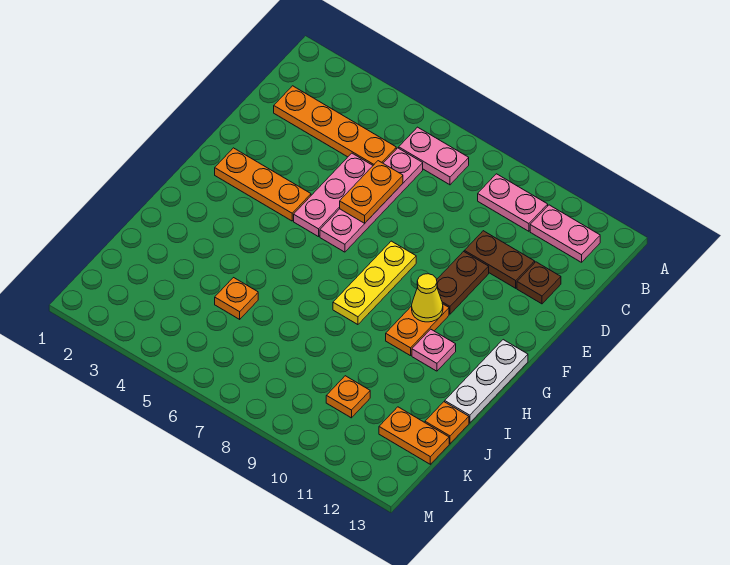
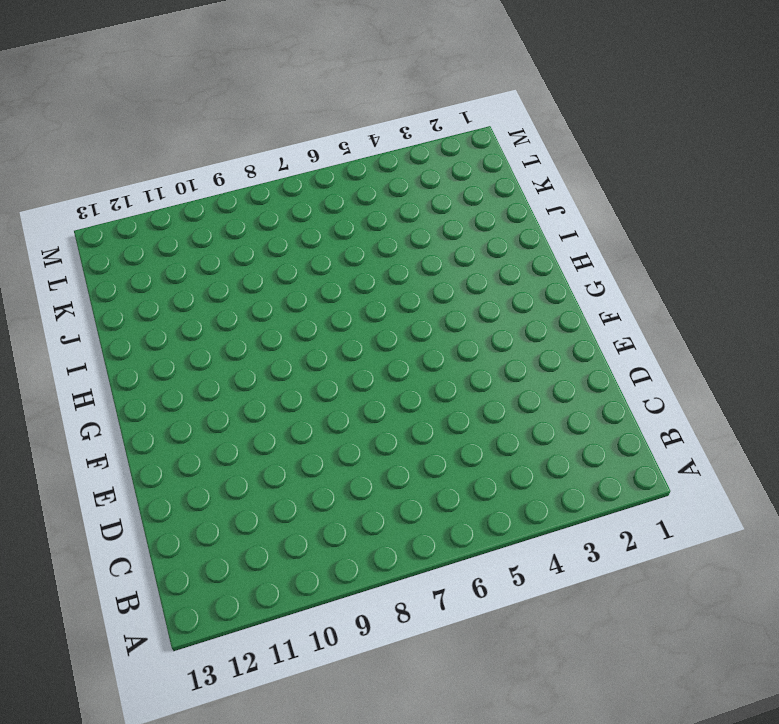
none -> pink plate B6:B7 level 1
none -> pink plate B9:B10 level 1
none -> pink plate B11:B12 level 1

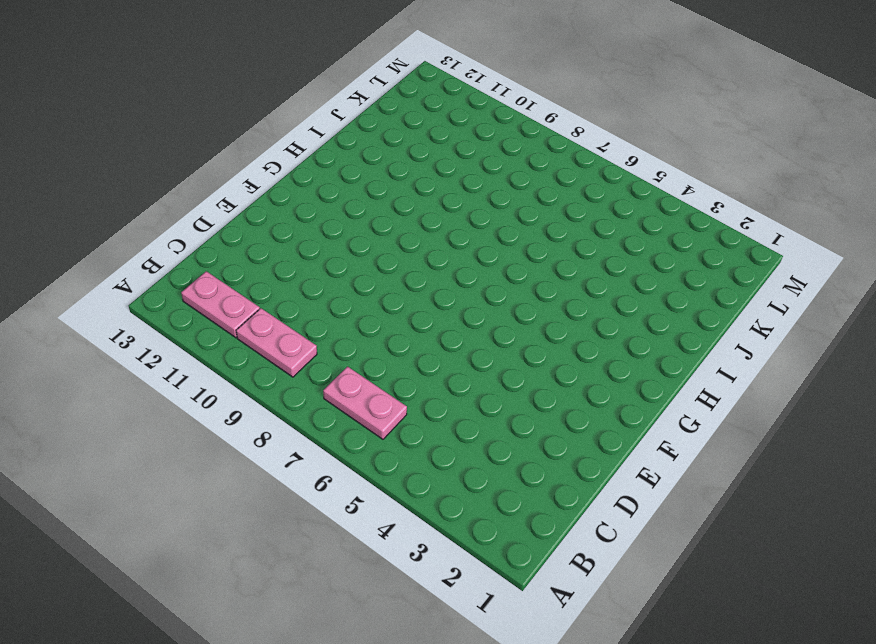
none -> orange plate C2:C5 level 1
none -> pink plate C6:F6 level 1
none -> pink plate D5:F5 level 1

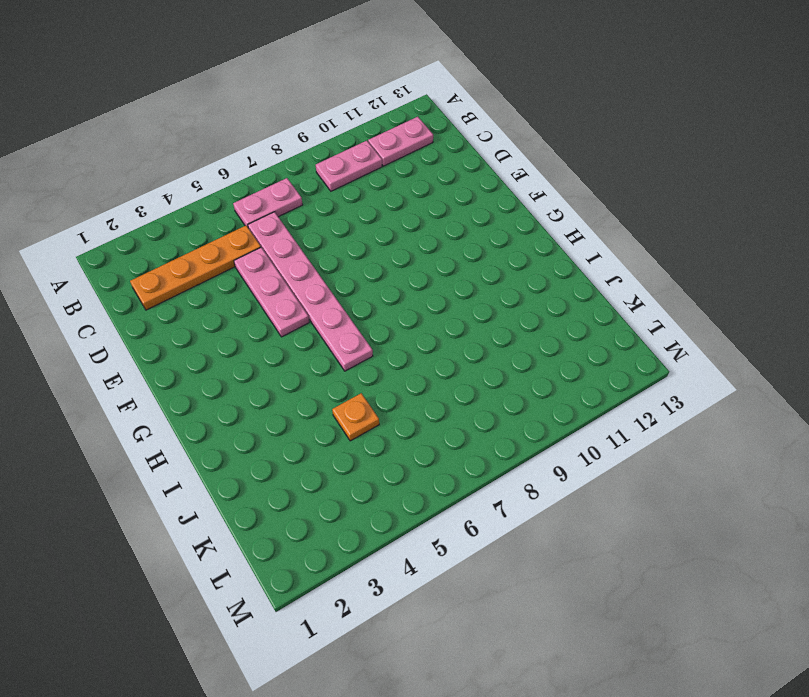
pink plate C6:H6 level 1 -> pink plate C6:F6 level 1
none -> brown plate D10:D11 level 1
none -> brown plate D12 level 1
none -> brown plate E10:F10 level 1

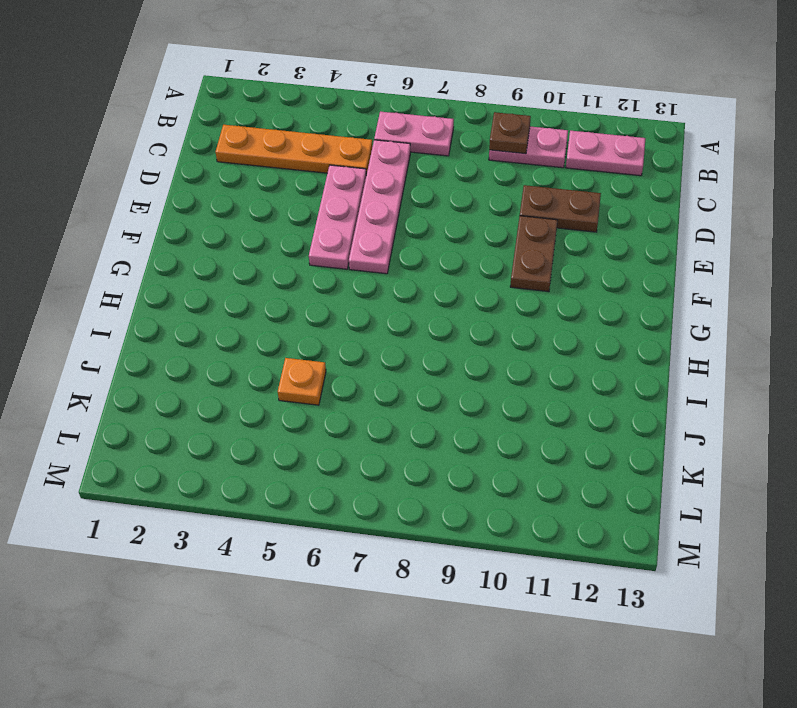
brown plate B9 level 2 -> brown plate D12 level 1
none -> orange plate F2:F4 level 1
none -> yellow plate F8:H8 level 1
none -> orange plate G10:H10 level 1

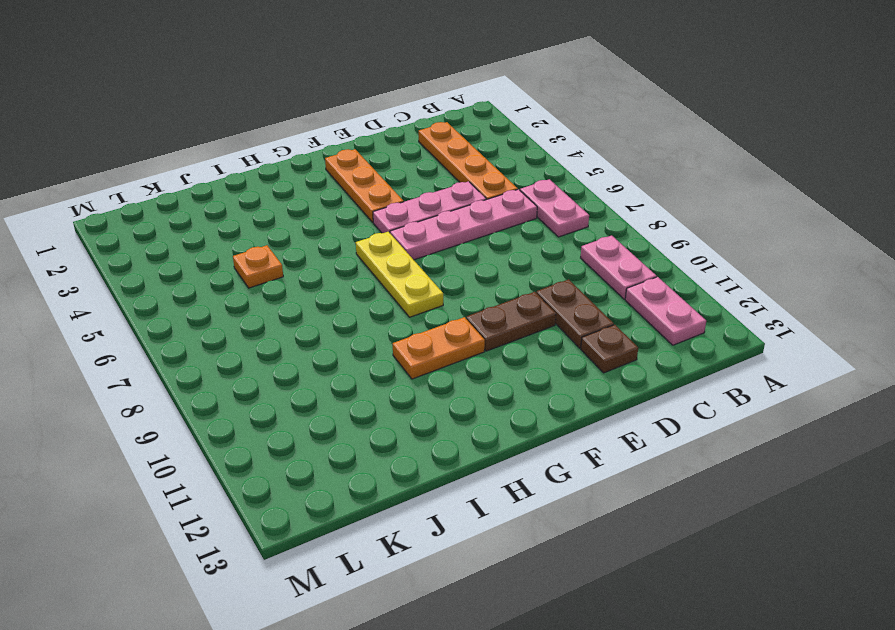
yellow plate G6:G8 level 1 -> yellow plate F8:H8 level 1
none -> white plate G13:I13 level 1
none -> pink plate H11 level 1
none -> orange plate J13 level 1

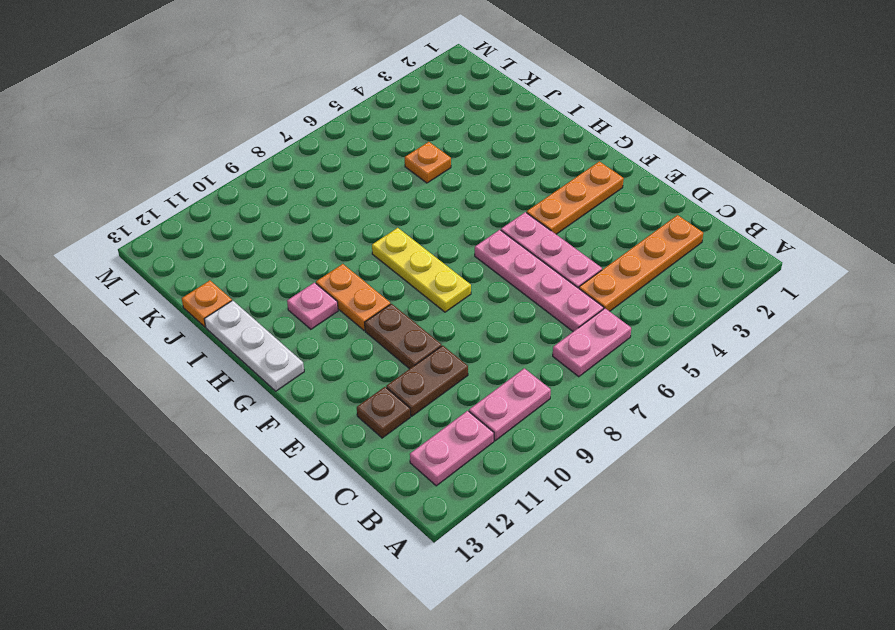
none -> orange plate K10 level 1
none -> orange plate K12:K13 level 1
none -> orange plate D6:E6 level 2

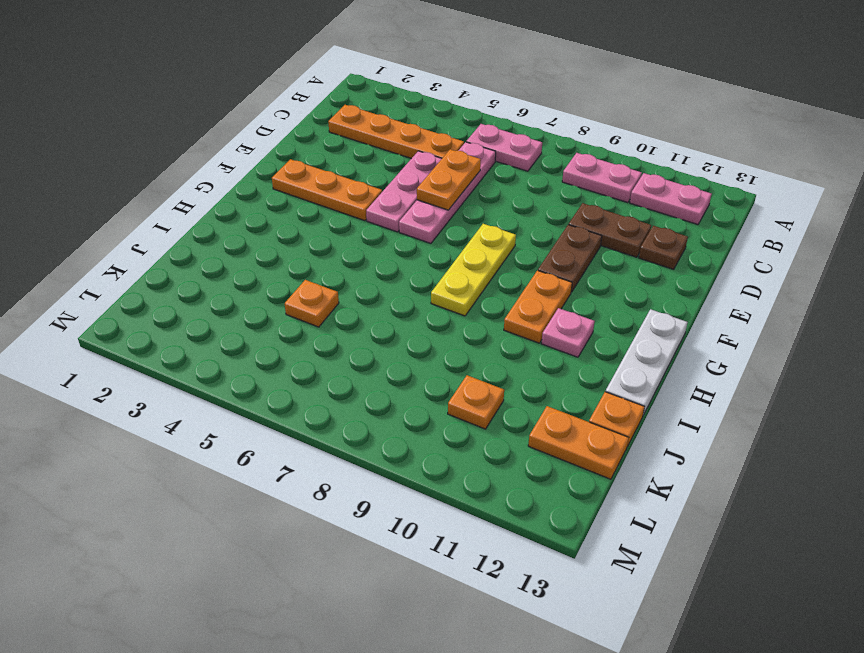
none -> yellow cone G10 level 2

